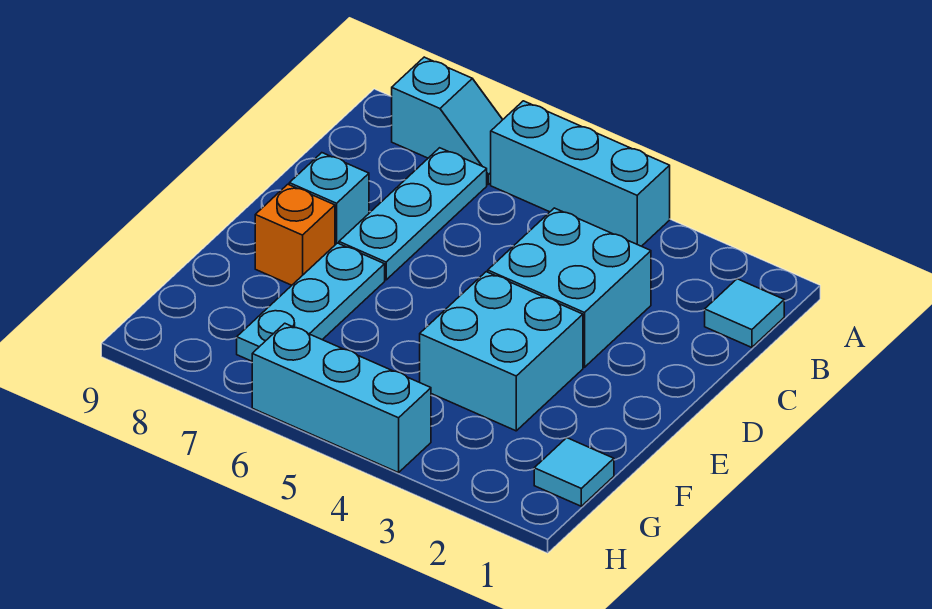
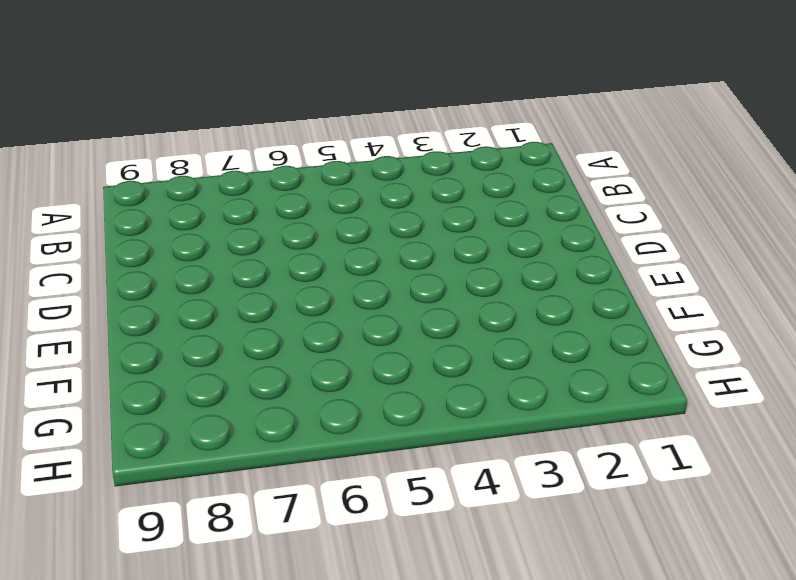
none -> cyan brick A4:A6 level 1
none -> cyan slope A7:A8 level 1 top 8

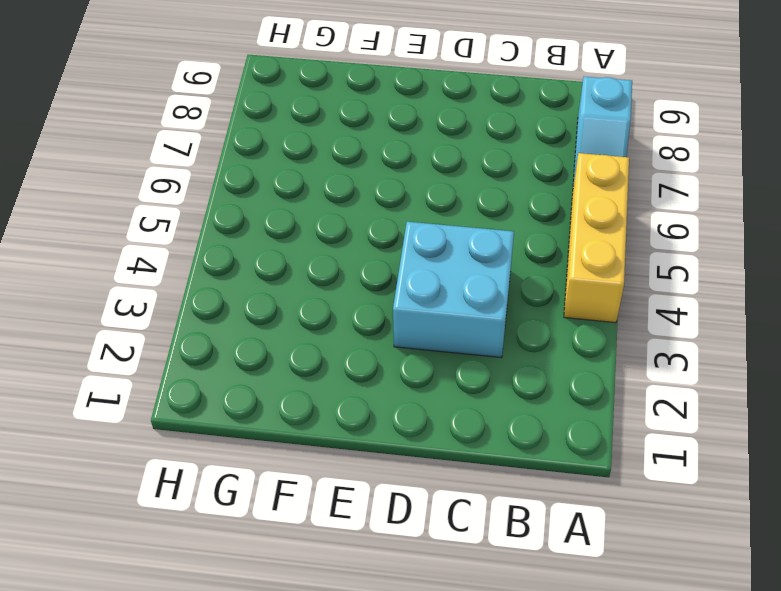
yellow brick A4:A6 level 1 -> cyan brick A4:A6 level 1
none -> cyan tile B1 level 1
none -> cyan plate B7:D7 level 1

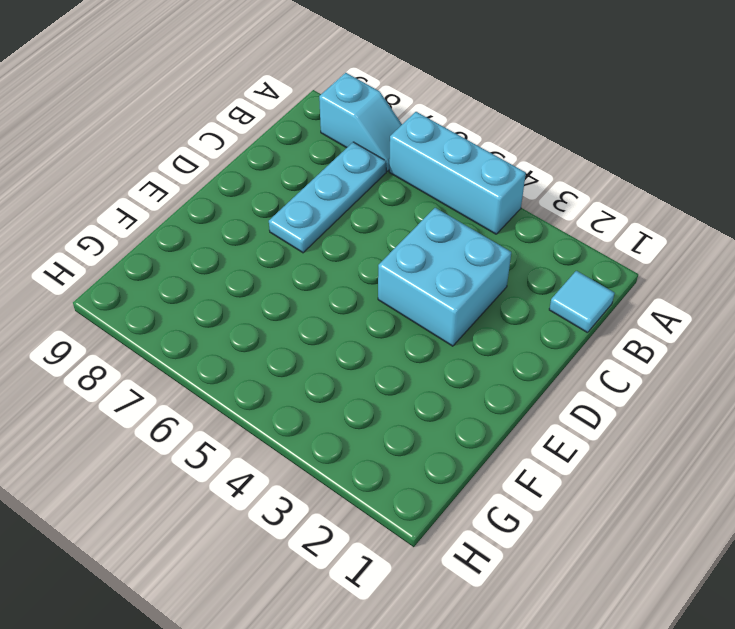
none -> cyan brick D8 level 1
none -> cyan brick E3:F4 level 1

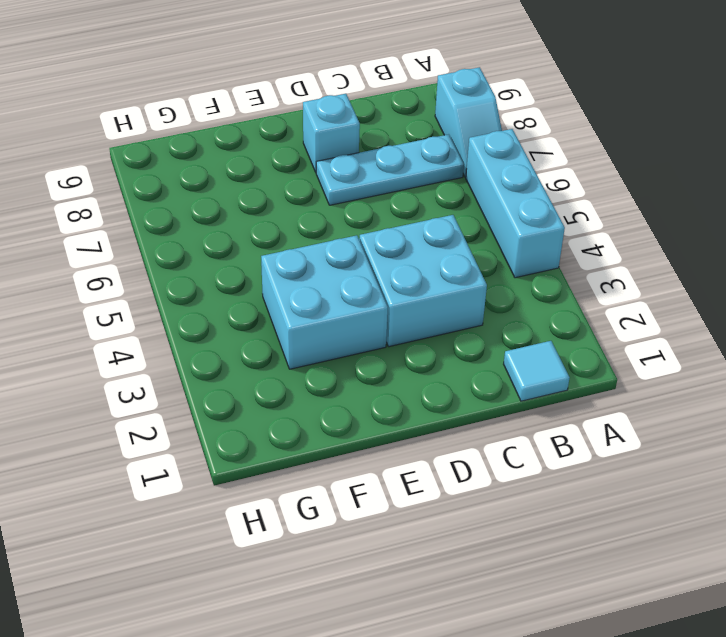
none -> cyan plate E7:G7 level 1
none -> orange brick E8 level 1

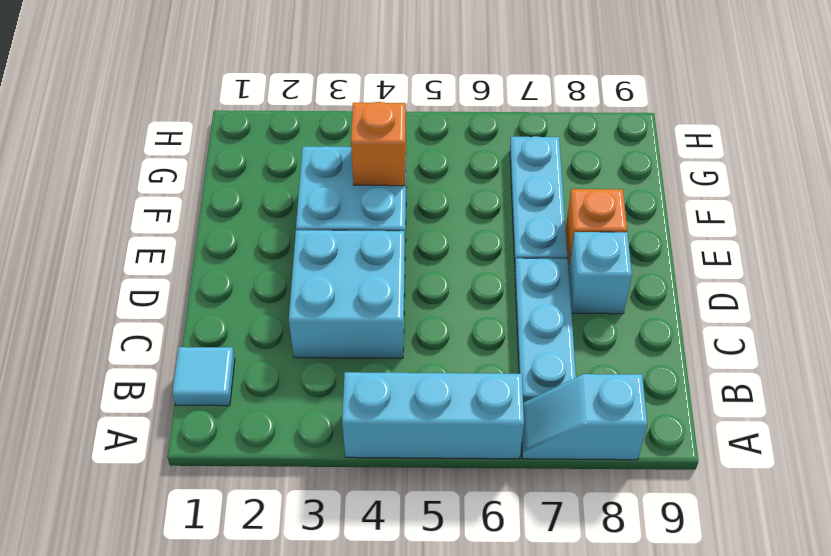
orange brick F4 level 2 -> none
none -> cyan tile G1 level 1
none -> cyan brick H4:H6 level 1

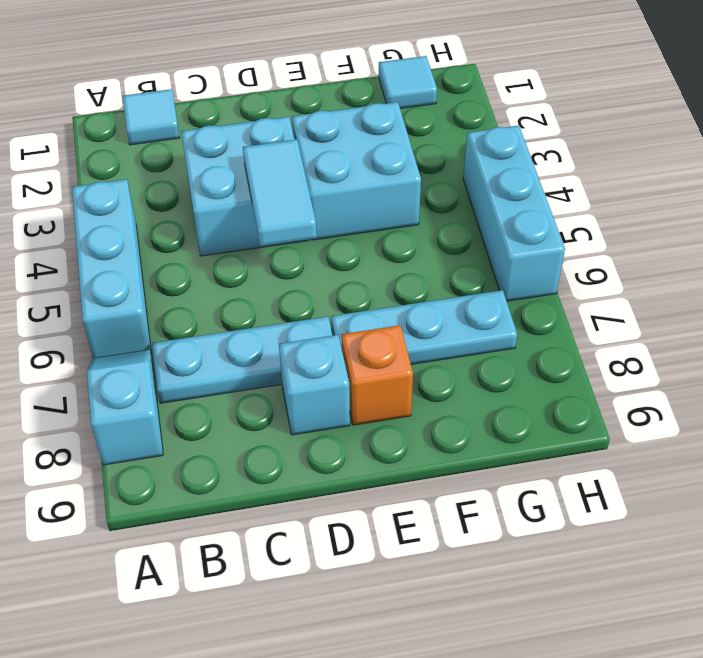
cyan tile D4:D5 level 2 -> none

